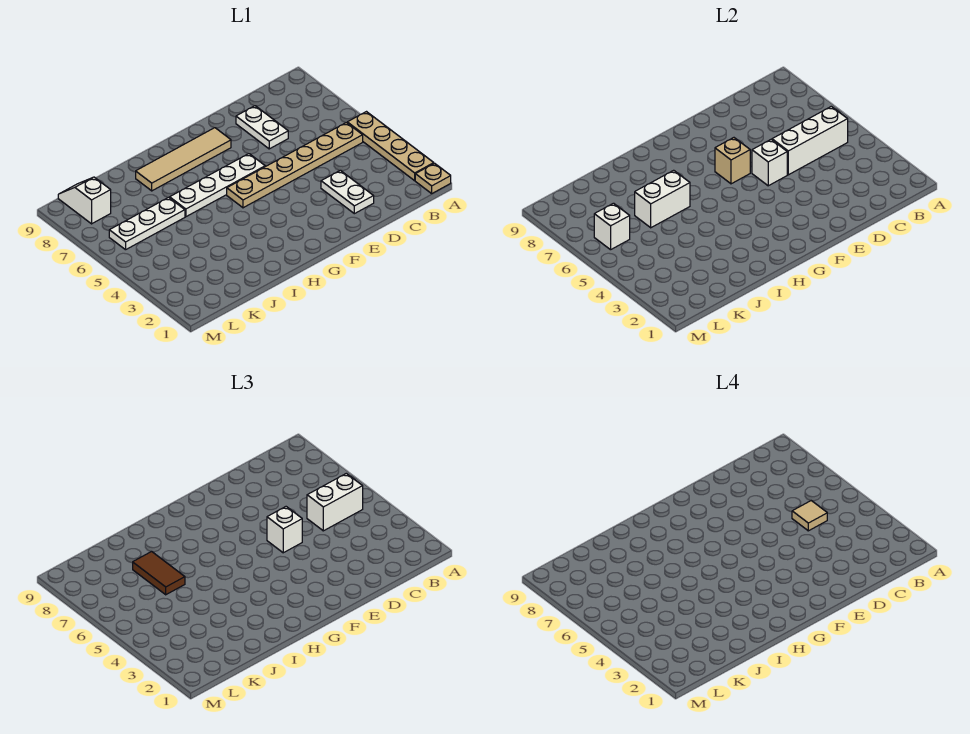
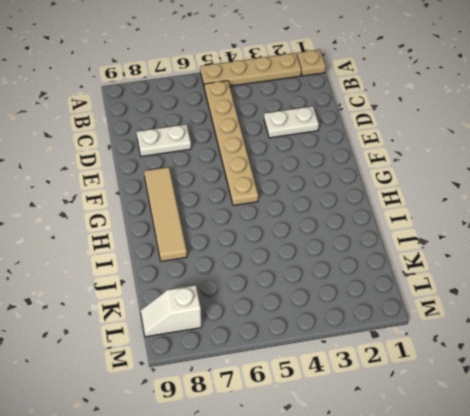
none -> white plate F6:I6 level 1
none -> white plate J6:L6 level 1
none -> white brick B5:D5 level 2

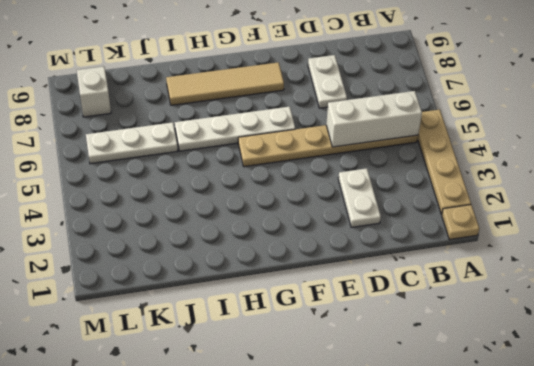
none -> white brick E5 level 2
none -> tan brick F6 level 2
none -> white brick I6:J6 level 2

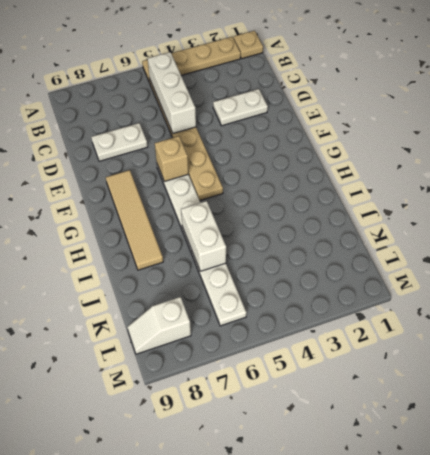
none -> white brick E5 level 2
none -> white brick L6 level 2
none -> white brick B5:C5 level 3

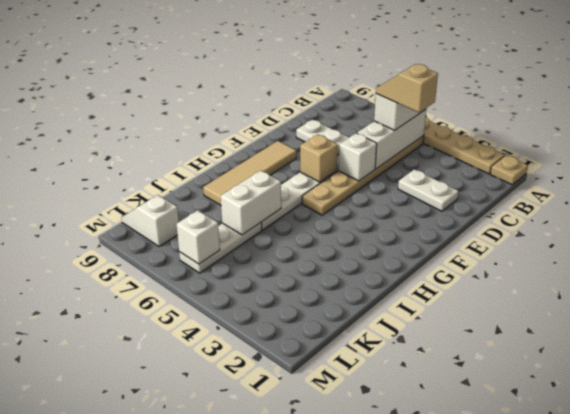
tan slope C4:C5 level 4 top 4 -> tan tile C5 level 4
none -> white brick E5 level 3
none -> brown tile J6:J7 level 3

